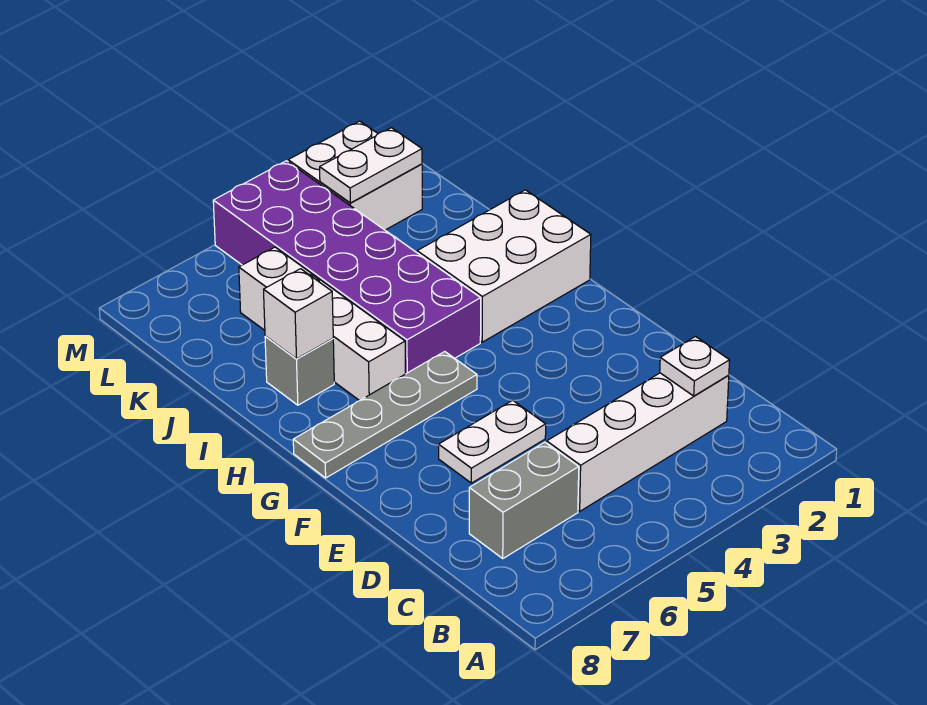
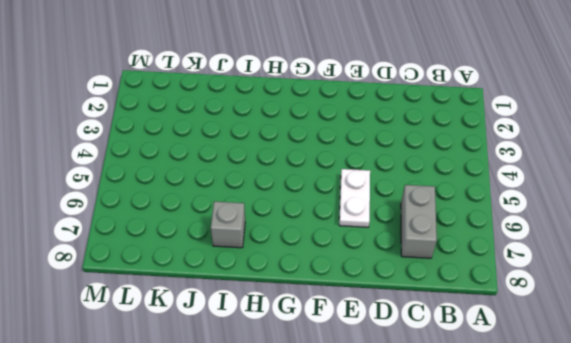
none -> white brick C2:C5 level 1
none -> grey plate G5:G8 level 1
none -> white brick H1:I3 level 1

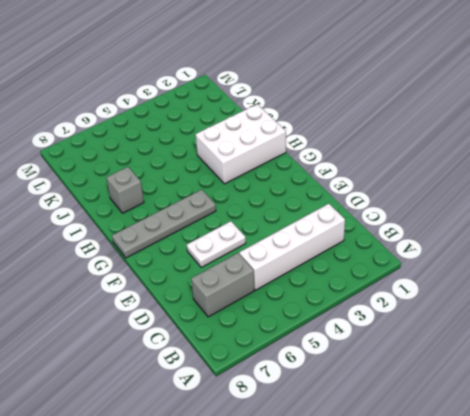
none -> purple brick H4:M5 level 1
none -> white brick H6:K6 level 1
none -> white brick L2:M3 level 1

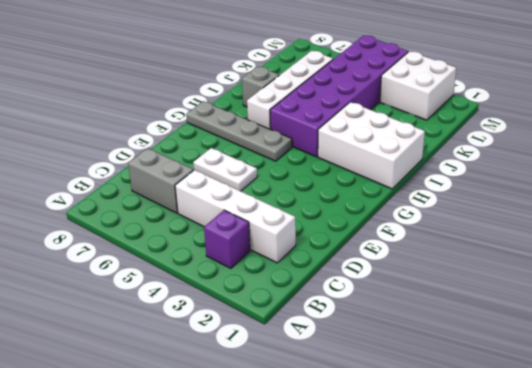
purple brick B3 level 1 -> none
none -> white plate C2 level 2
none -> white brick I7 level 2
none -> white plate L2:L3 level 2

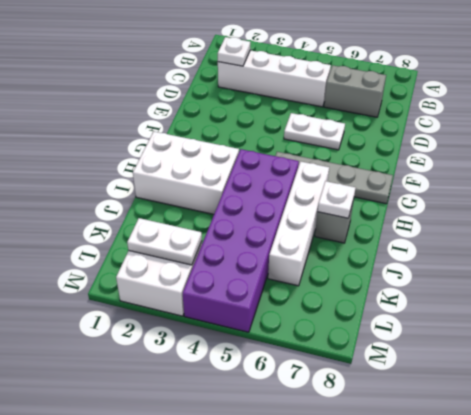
white plate I7 level 2 -> white brick I7 level 2

